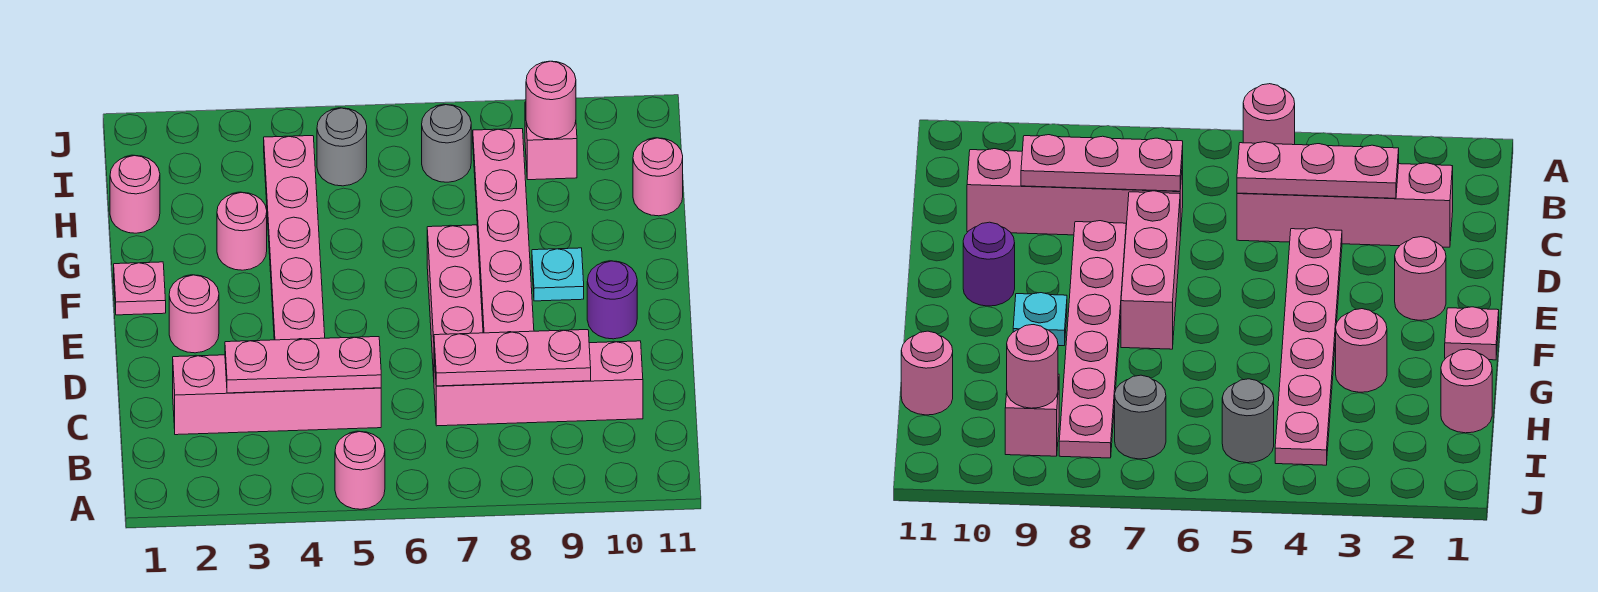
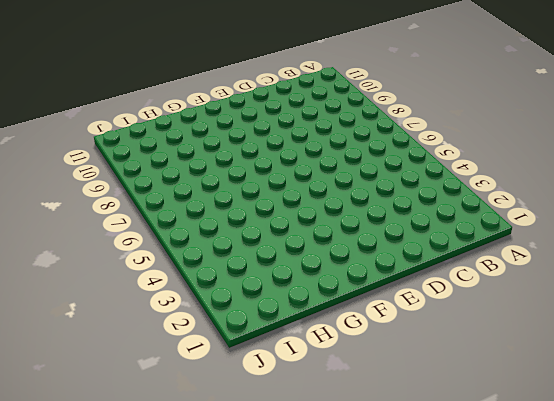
none -> pink round brick A5 level 1
none -> pink brick C2:C5 level 1
none -> pink brick C7:C10 level 1

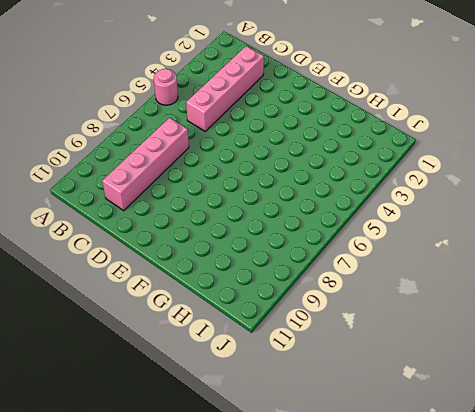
none -> pink plate D4:I4 level 1
none -> pink brick D7:F7 level 1
none -> pink plate D8:I8 level 1

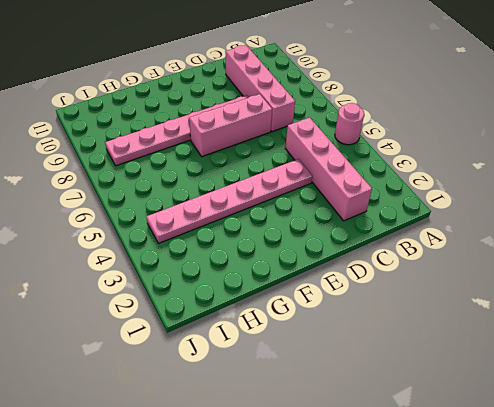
none -> pink round brick E2 level 1
none -> purple round brick E10 level 1
none -> pink plate F1 level 1

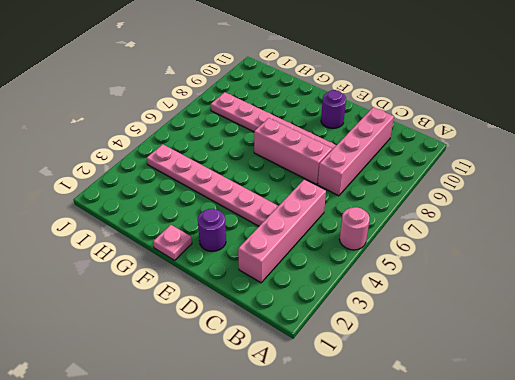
purple round brick E2 level 1 -> pink round brick E2 level 1
none -> cyan plate F9 level 1
none -> pink round brick G3 level 1
none -> pink round brick H1 level 1

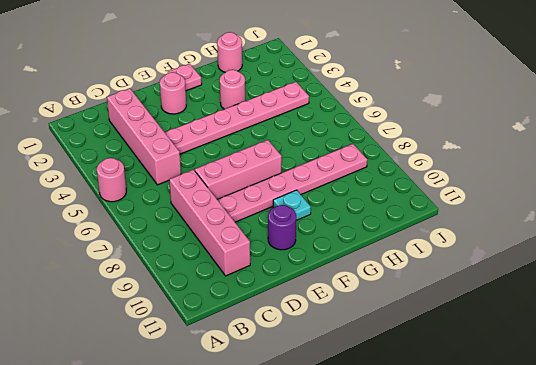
none -> pink round brick H11 level 1
none -> grey round brick I5 level 1
none -> grey round brick I7 level 1

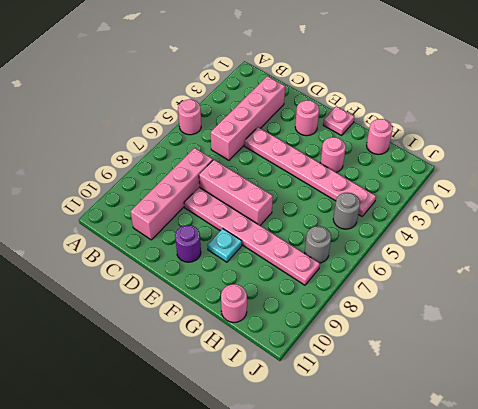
none -> pink brick I9 level 1
none -> pink plate C3:C5 level 2
none -> pink plate C7:C9 level 2

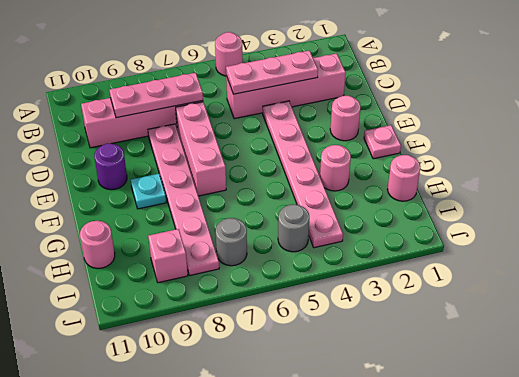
none -> pink round brick I9 level 2

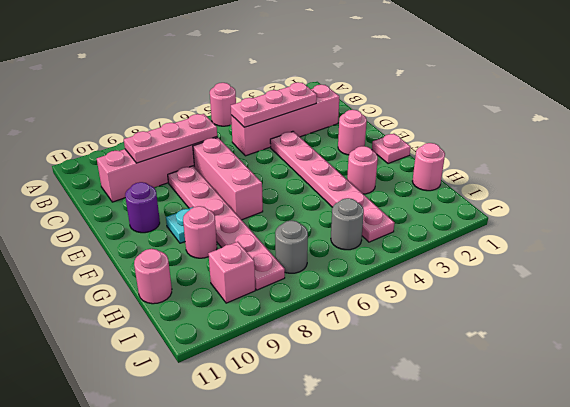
pink round brick G9 level 1 -> pink round brick I9 level 2

